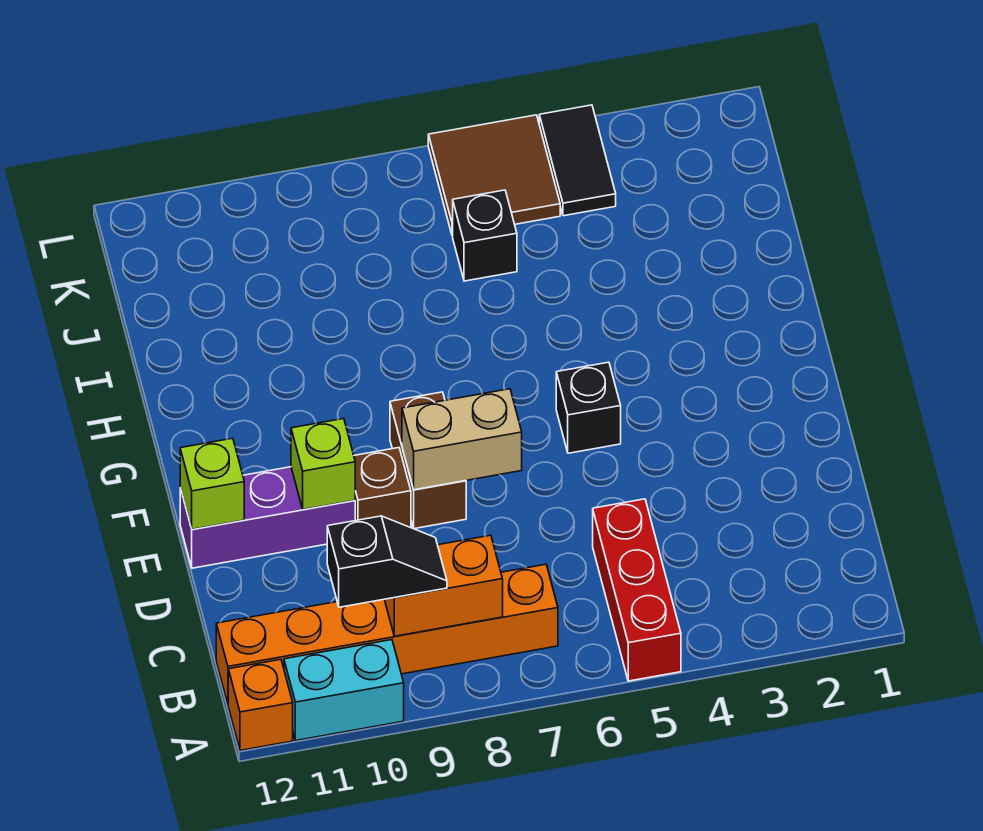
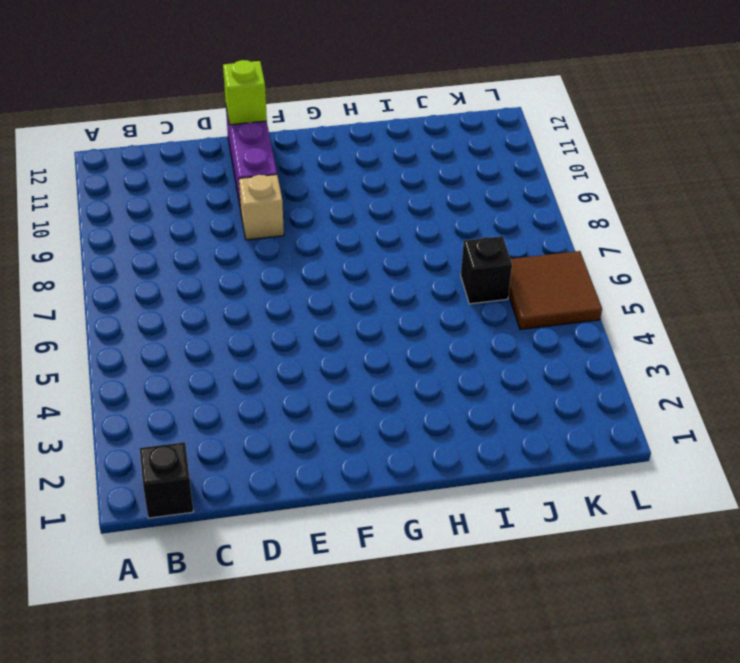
black brick B1 level 1 -> black brick F5 level 1
tan brick E9 level 1 -> brown brick E9 level 1
none -> red brick A5:C5 level 1
none -> cyan brick A10:A11 level 1
none -> orange brick A12 level 1

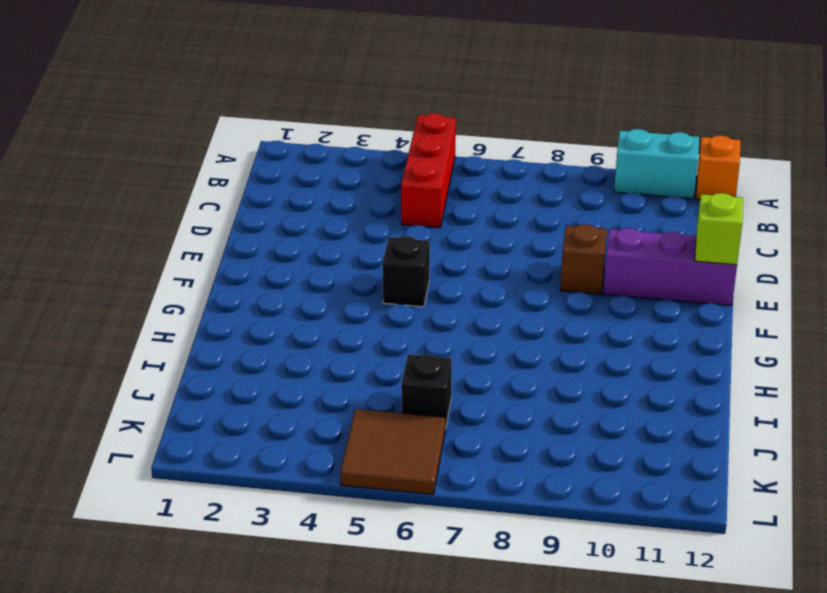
none -> orange brick B7:B12 level 1
none -> brown brick E8:F8 level 1
none -> black tile K4:L4 level 1

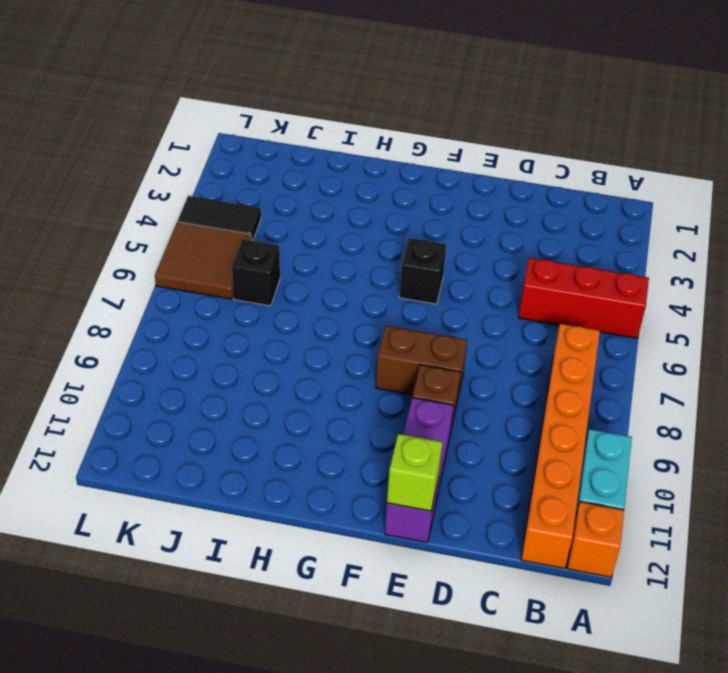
none -> orange brick B8:B9 level 2
none -> tan brick E7:E8 level 2
none -> lime brick E10 level 2

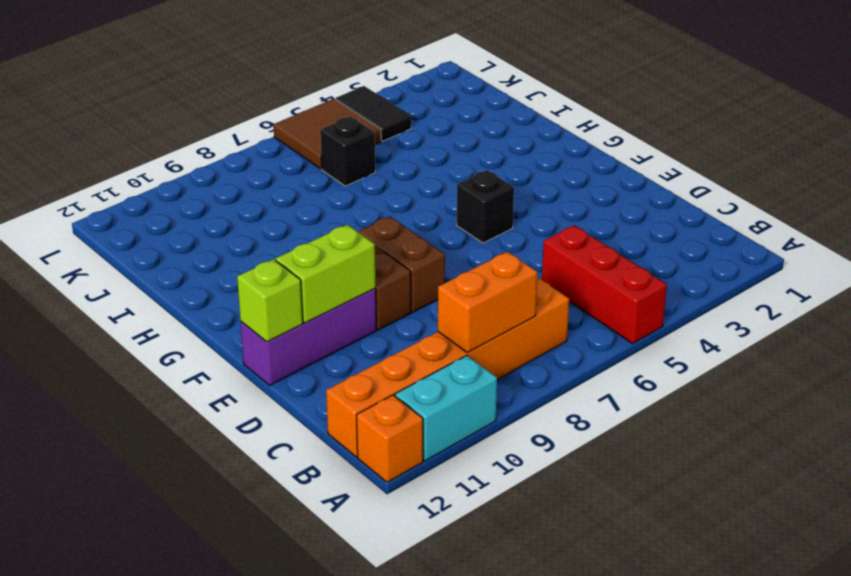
lime brick E10:E11 level 2 -> lime brick E10 level 2
none -> tan brick E7:E8 level 2
none -> black slope B9:B10 level 3 top 10

